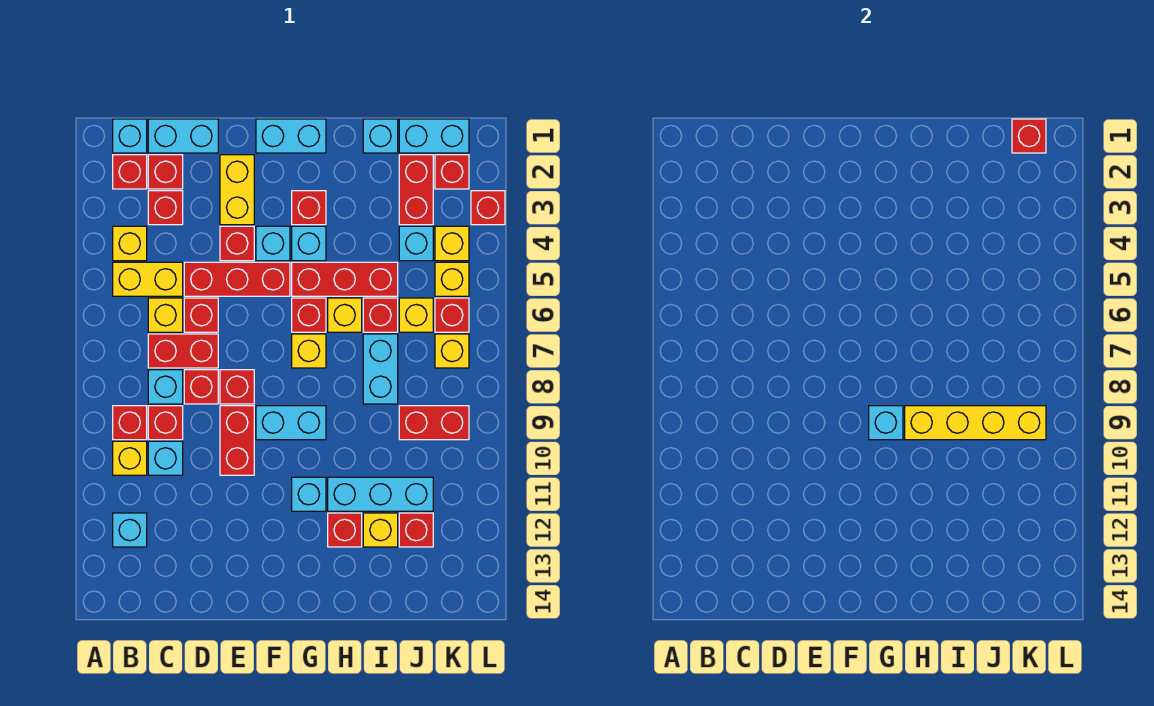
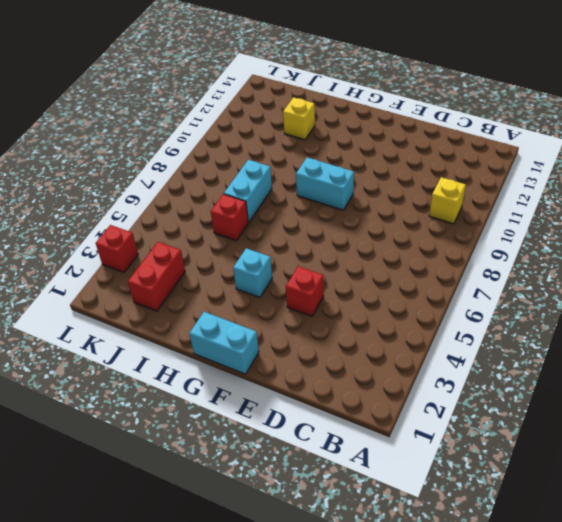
none -> cyan brick B1 level 1
none -> red brick B2 level 1
none -> yellow brick B4 level 1
none -> yellow brick B5:C5 level 1

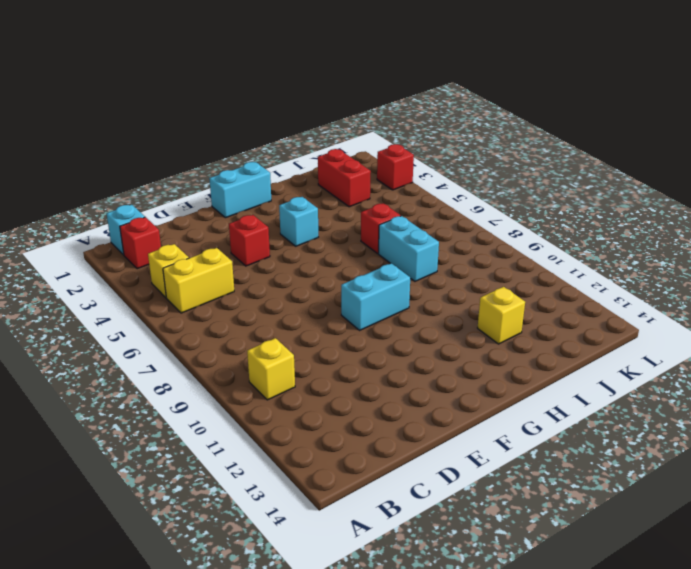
none -> red brick B9 level 1
none -> cyan brick B12 level 1
none -> cyan brick C1:D1 level 1
none -> red brick C2 level 1

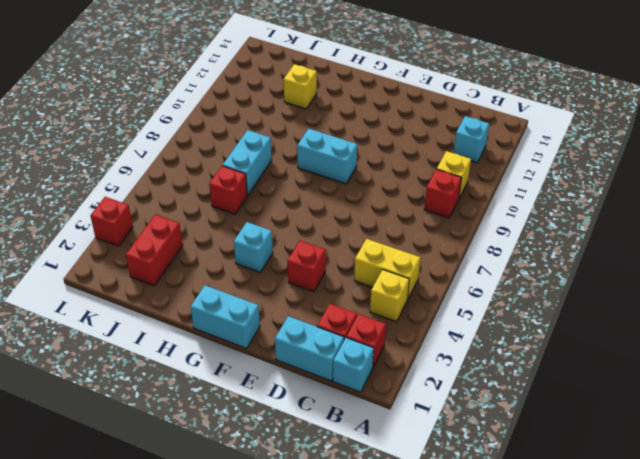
none -> red brick C3 level 1
none -> yellow brick C6 level 1
none -> red brick C7:D7 level 1
none -> cyan brick C8 level 1

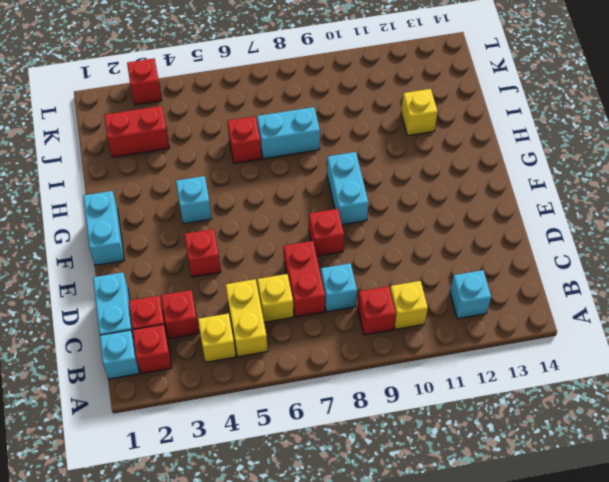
none -> red brick C9 level 1
none -> cyan brick C10 level 1
none -> red brick D5:F5 level 1
none -> red brick D6 level 1

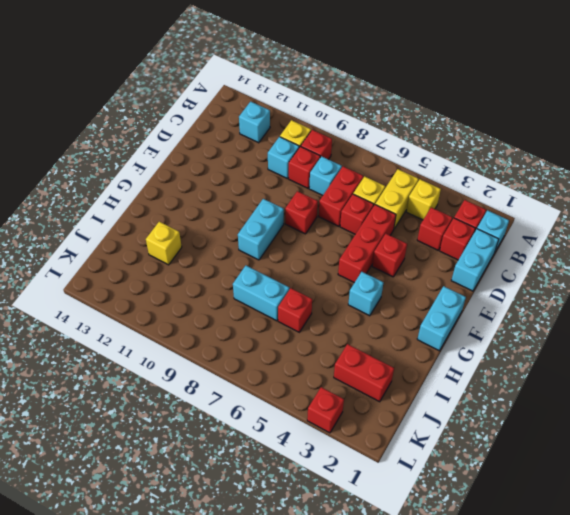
none -> red brick D8 level 1
none -> yellow brick E2:E3 level 1
none -> red brick E9:E10 level 1
none -> cyan brick F4 level 1

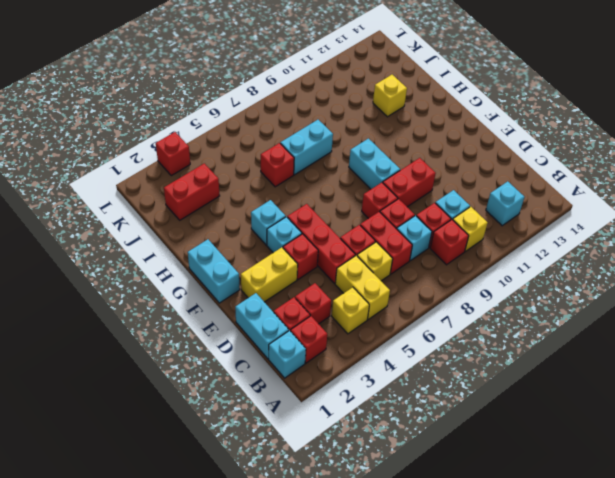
none -> red brick G3 level 1
none -> red brick G5:I5 level 1
none -> red brick G6 level 1
none -> yellow brick G7 level 1

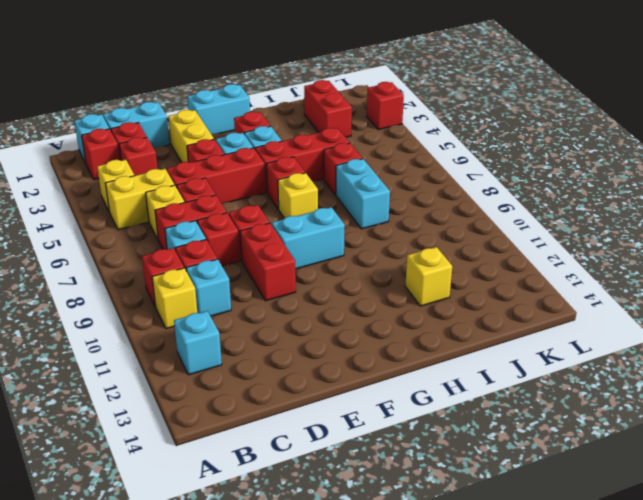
none -> cyan brick G11 level 1
none -> yellow brick H6 level 1
none -> cyan brick H11:J11 level 1
none -> red brick H12 level 1

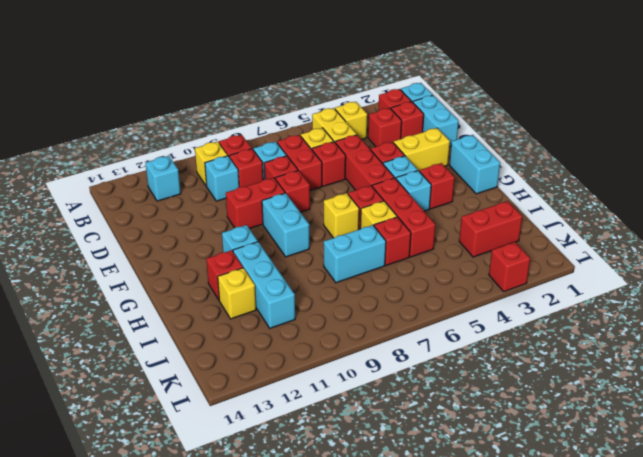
none -> cyan brick I1 level 1
none -> cyan brick J1:K1 level 1
none -> cyan brick J4 level 1
none -> yellow brick J6 level 1

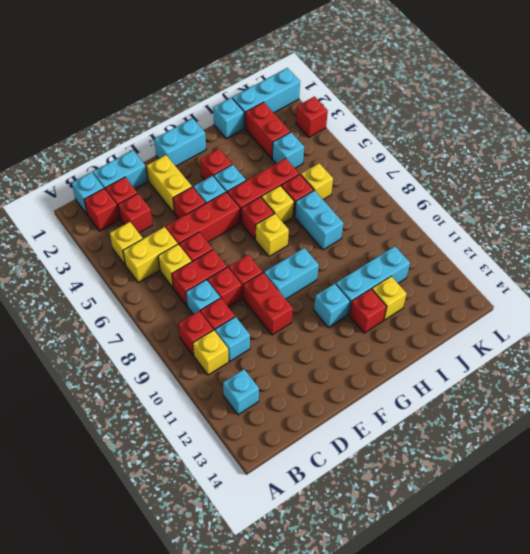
cyan brick J1:L1 level 1 -> cyan brick J1:K1 level 1
none -> red brick J9:K9 level 1
none -> red brick J12 level 1
none -> red brick K2 level 1
none -> yellow brick K4 level 1

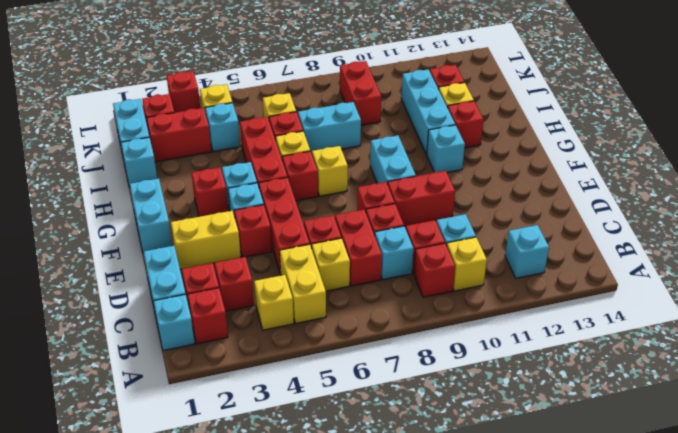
none -> yellow brick K5 level 1
none -> red brick K6 level 1
none -> yellow brick K7 level 1
none -> cyan brick G9 level 2

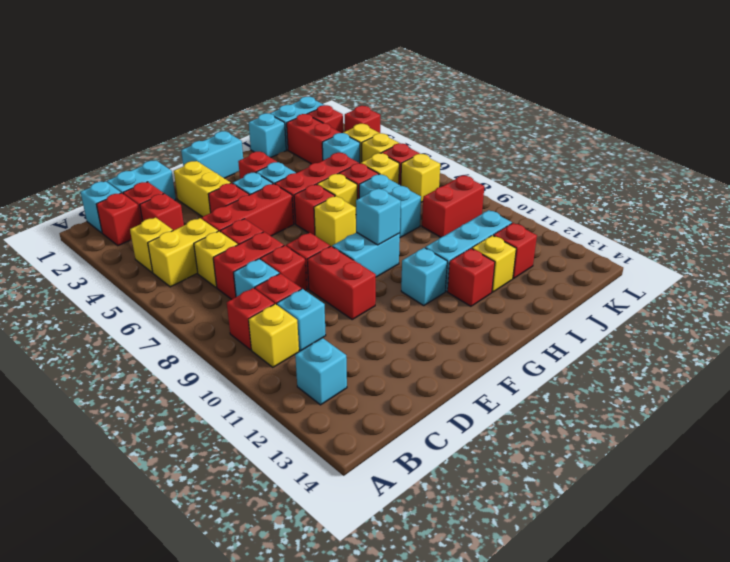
none -> yellow brick H9:K9 level 2
none -> red brick K1 level 2

